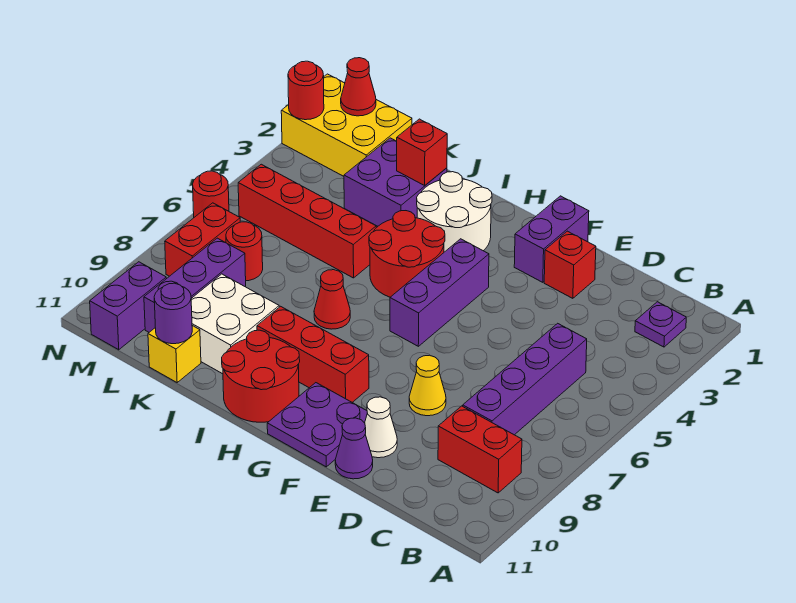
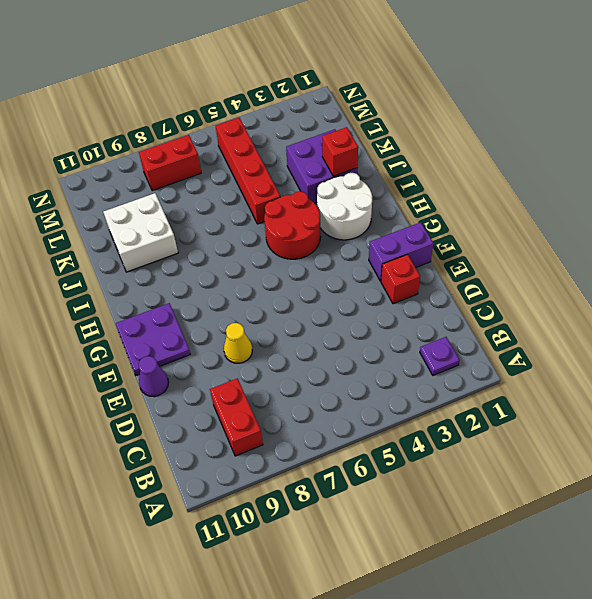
none -> purple brick C5:C8 level 1
none -> white cone E10 level 1
none -> purple brick G4:G6 level 1

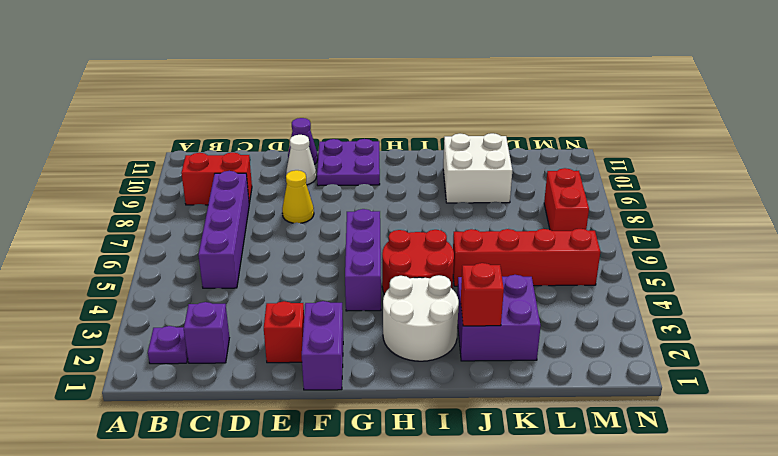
purple brick C2 level 1 -> none
none -> red brick G9:I9 level 1
none -> red round brick H10:I11 level 1
none -> red cone I7 level 1

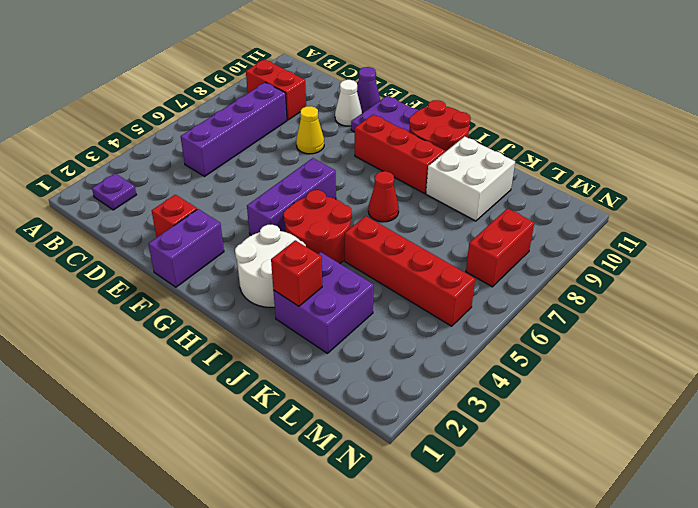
none -> yellow brick K11 level 1
none -> yellow brick L1:N2 level 1
none -> red round brick L7 level 1

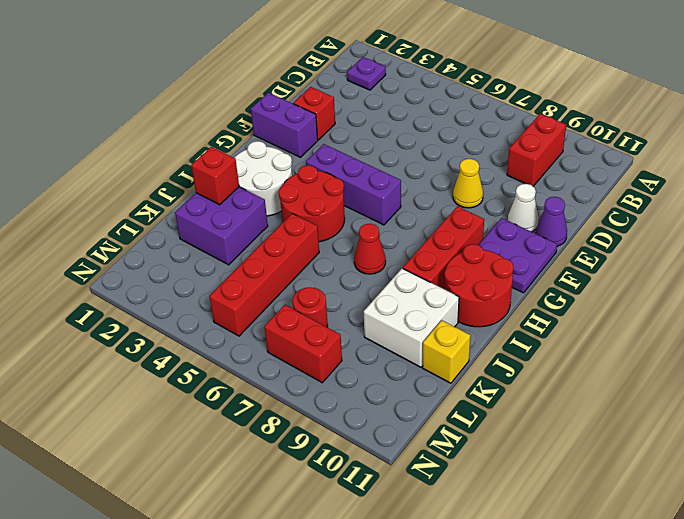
none -> purple brick C5:C8 level 1
none -> yellow brick L1:N2 level 1
none -> purple brick L8:L10 level 1

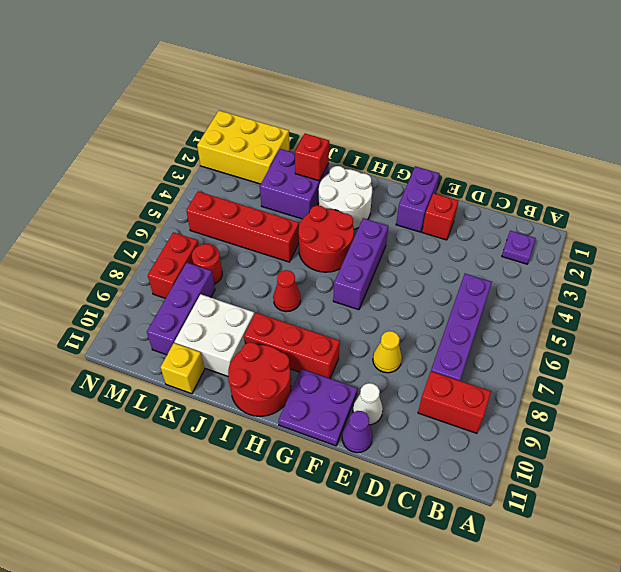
none -> purple brick M10:M11 level 1
none -> red round brick N6 level 1
none -> purple round brick K11 level 2

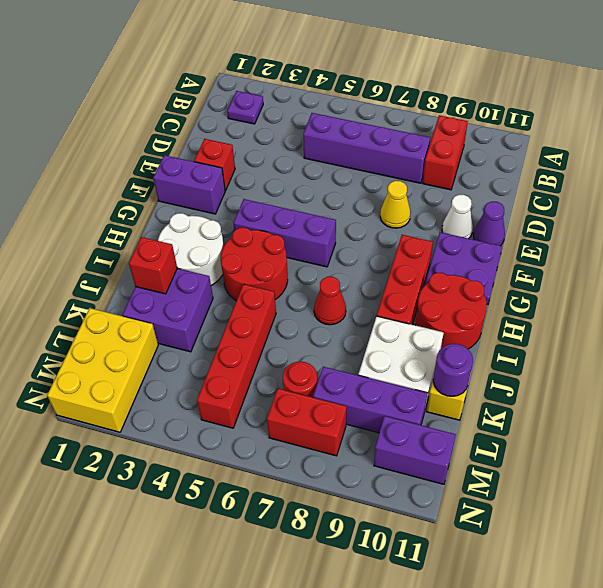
none -> red round brick N6 level 1
none -> red cone M1 level 2
none -> red round brick N2 level 2

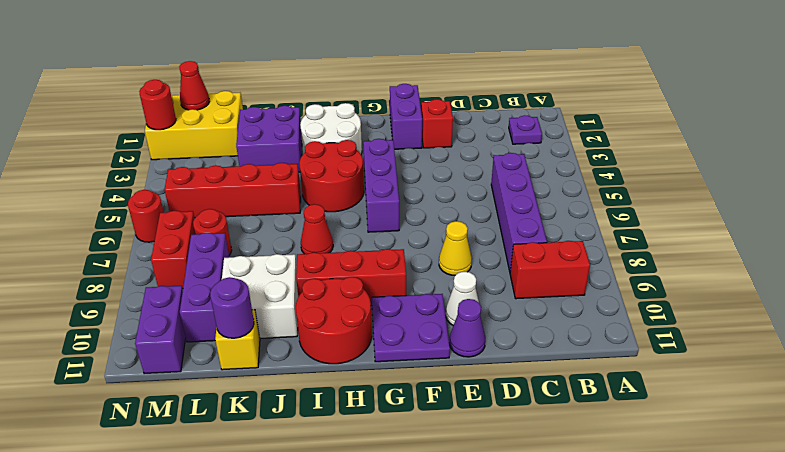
none -> red brick J2 level 2

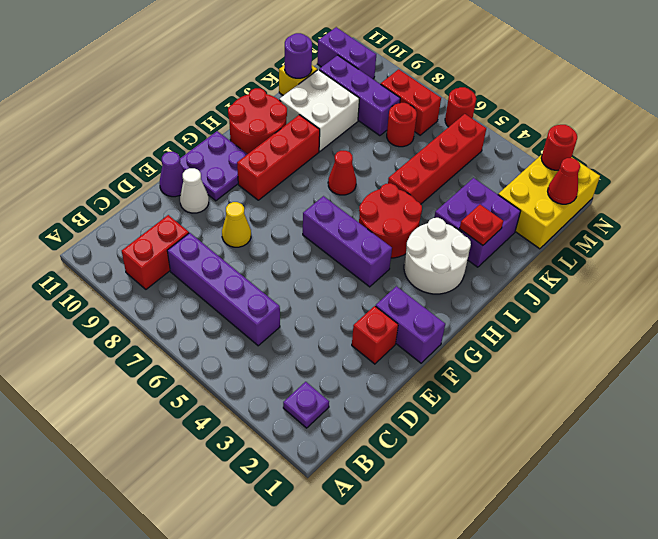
red plate J2 level 2 -> red brick J2 level 2

